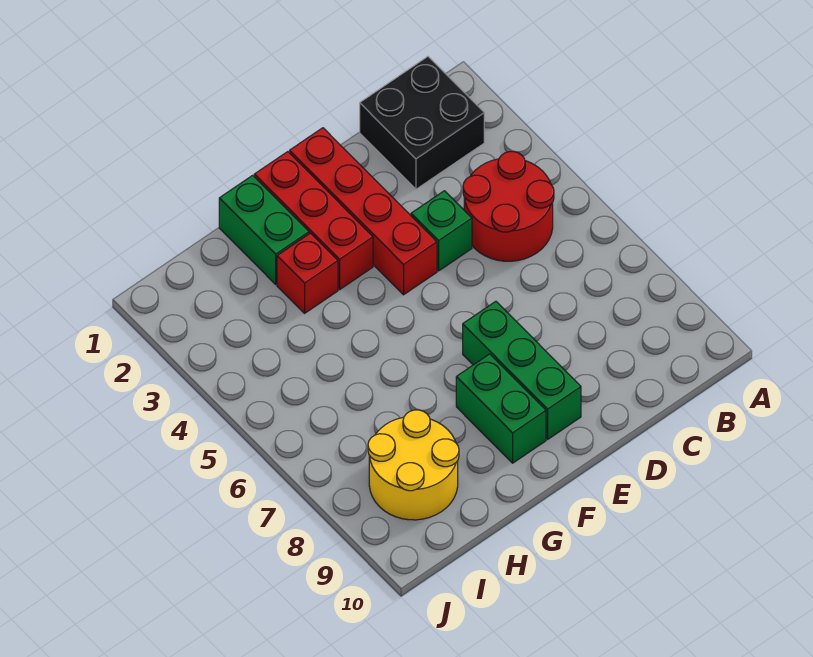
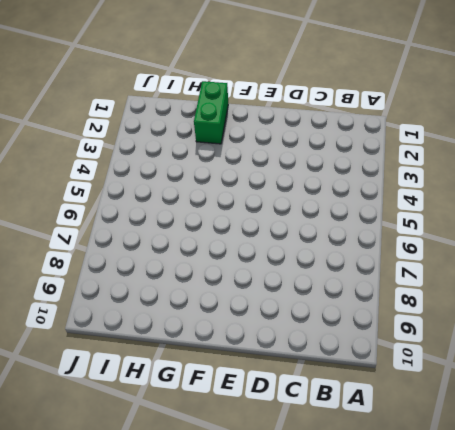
none -> black brick B1:C2 level 1
none -> red round brick B4:C5 level 1

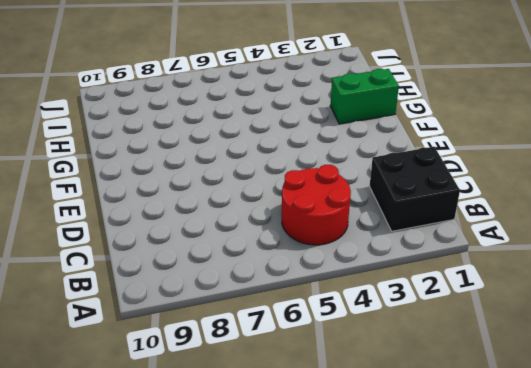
none -> green brick D4 level 1
none -> red brick E1:E4 level 1

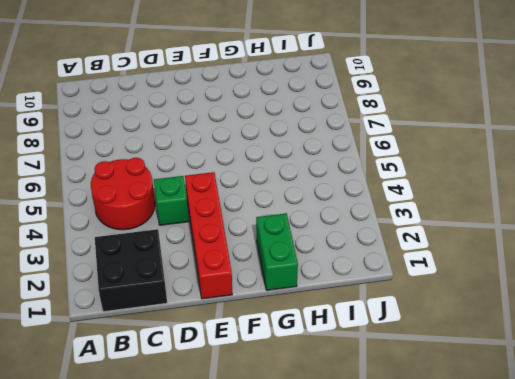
none -> green brick E7:E9 level 1
none -> red brick F1:F3 level 1

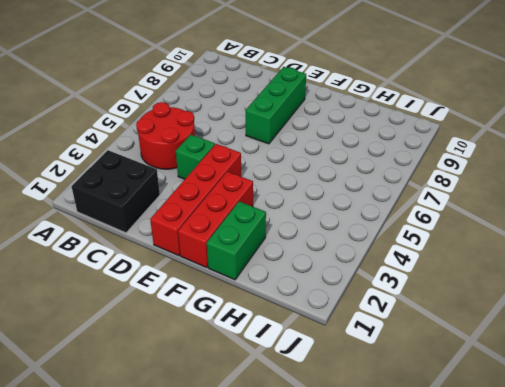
none -> green brick F8:F9 level 1
none -> red brick G3 level 1

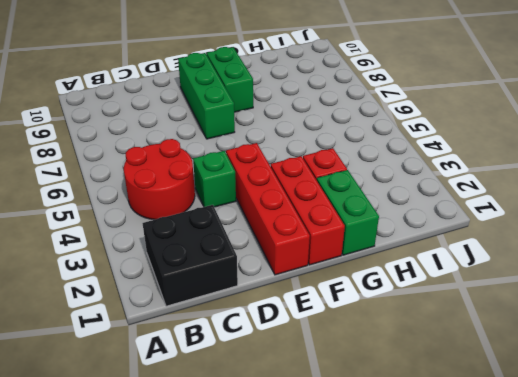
none -> yellow round brick H8:I9 level 1

